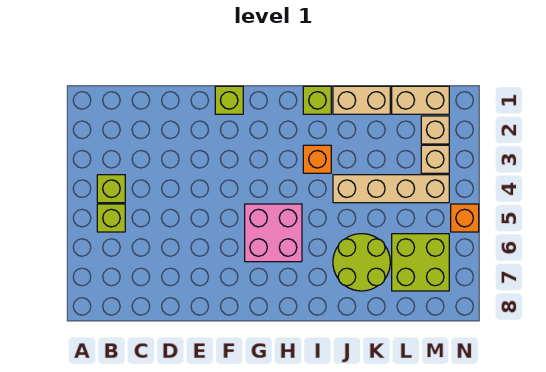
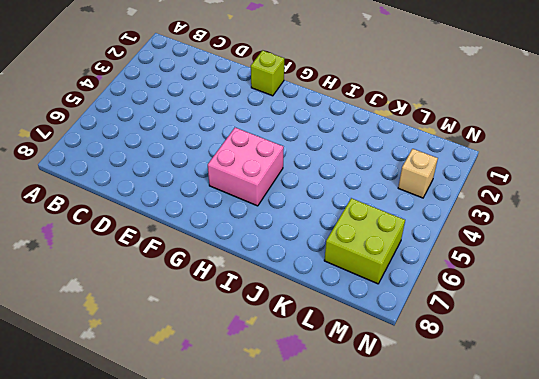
none -> lime brick B4 level 1
none -> lime brick B5 level 1
none -> lime brick I1 level 1

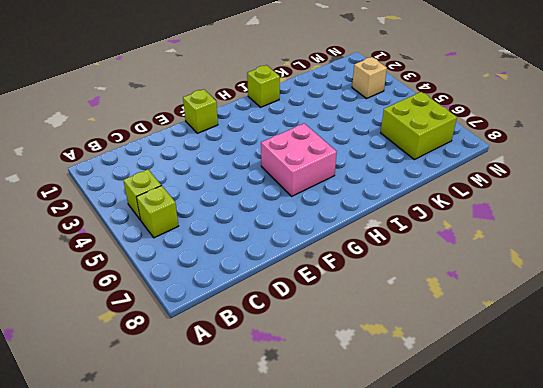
none -> orange brick I3 level 1
none -> tan brick J1:K1 level 1
none -> tan brick J4:M4 level 1

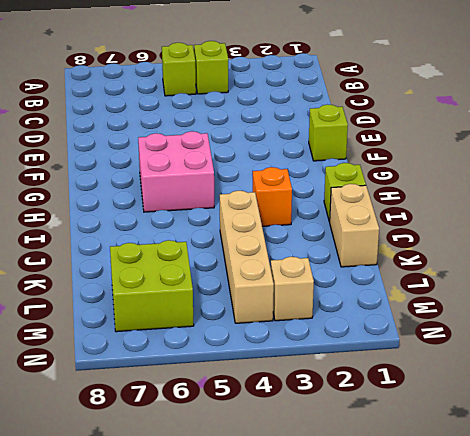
none -> lime round brick J6:K7 level 1
none -> tan brick L1:M1 level 1
none -> tan brick M2 level 1

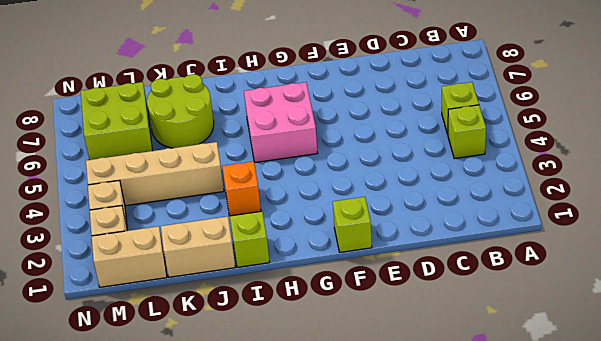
none -> orange brick N5 level 1

